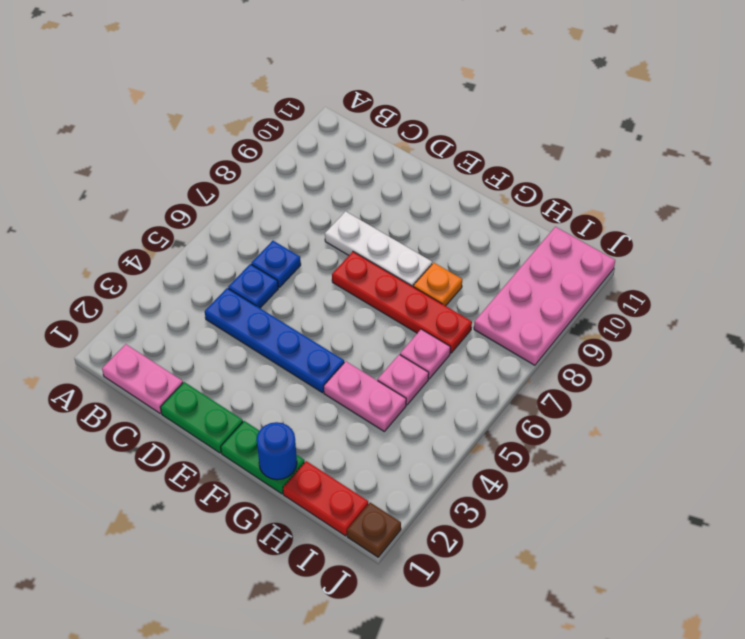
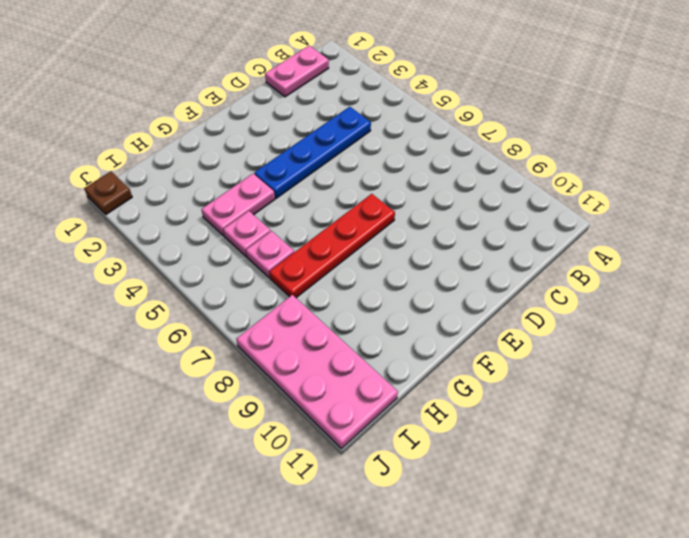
none -> blue plate C5 level 1
none -> blue plate C6 level 1
none -> green plate D1:E1 level 1

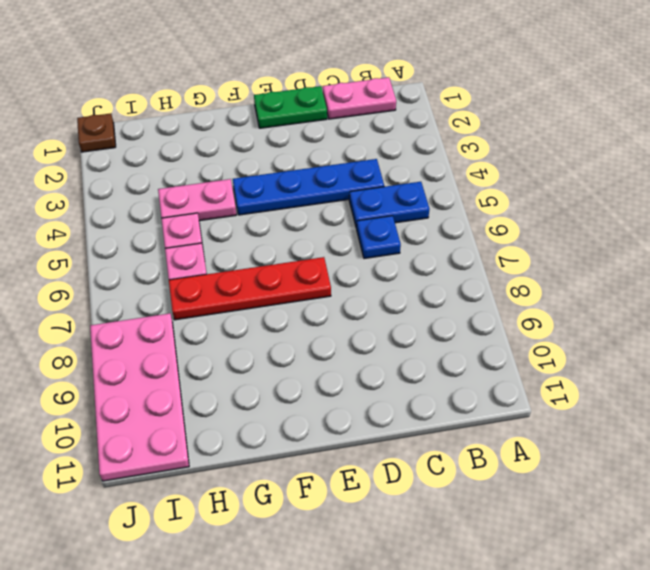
blue plate B5:C5 level 1 -> blue plate C5 level 1
none -> white plate D8:F8 level 1
none -> green plate F1:G1 level 1
none -> orange plate G8 level 1

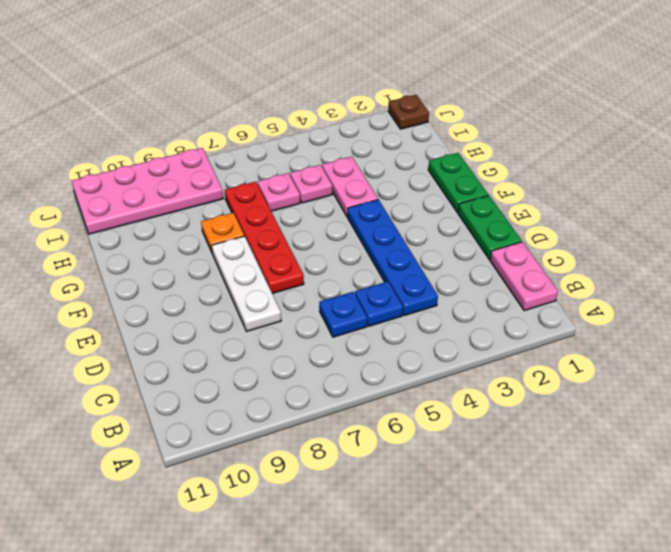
none -> red plate H1:I1 level 1
none -> blue round brick G1 level 2

